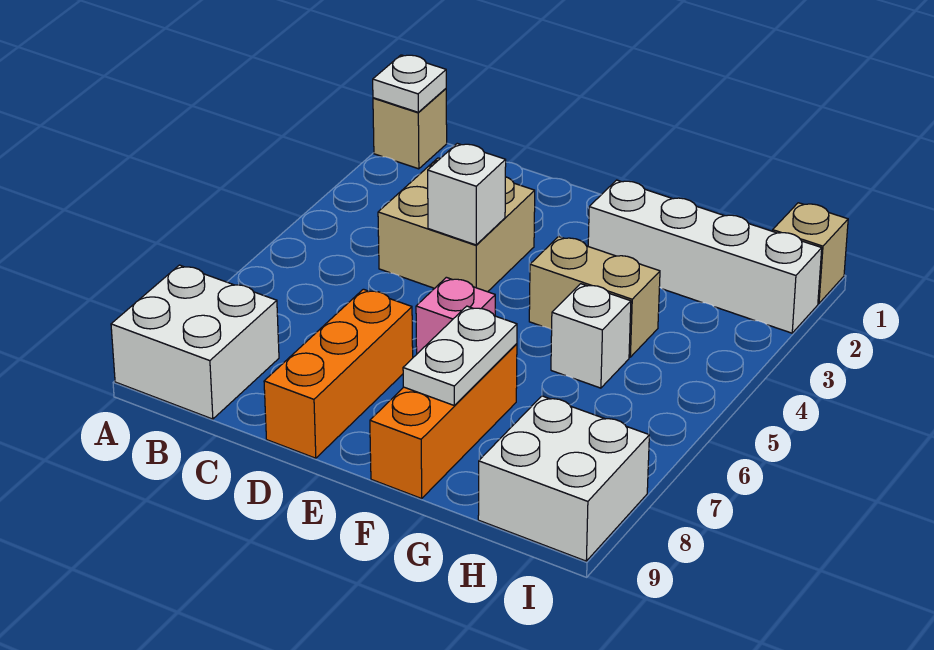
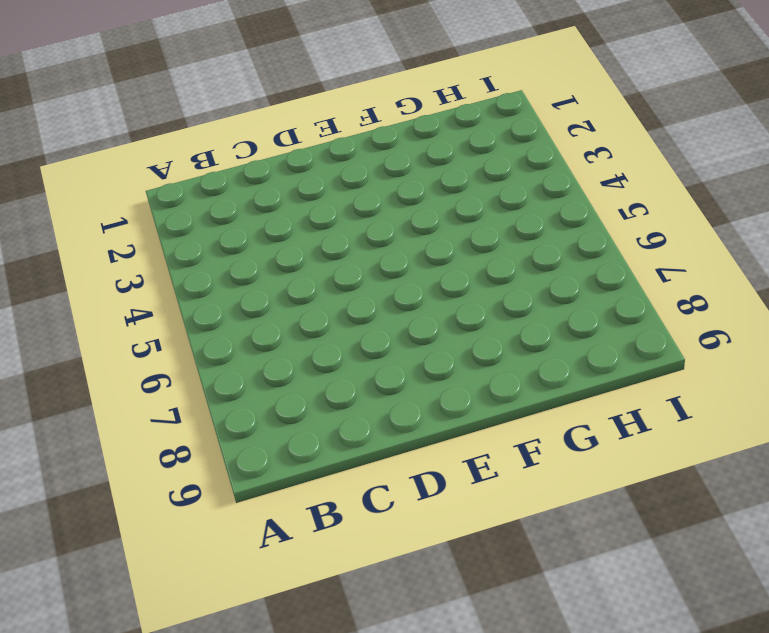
none -> tan brick A1 level 1
none -> white brick A8:B9 level 1
none -> tan brick C3:D4 level 1

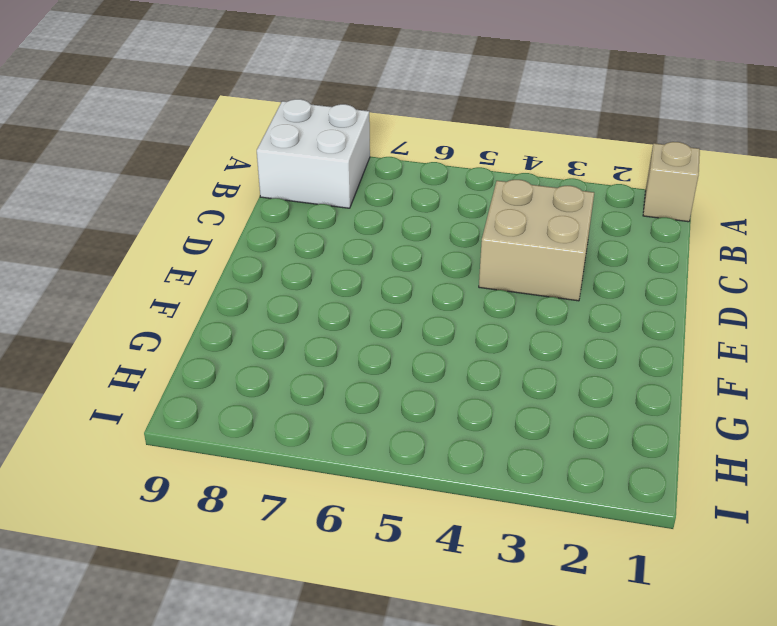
none -> orange brick D7:D9 level 1
none -> pink brick E6 level 1
none -> white brick F2:I2 level 1

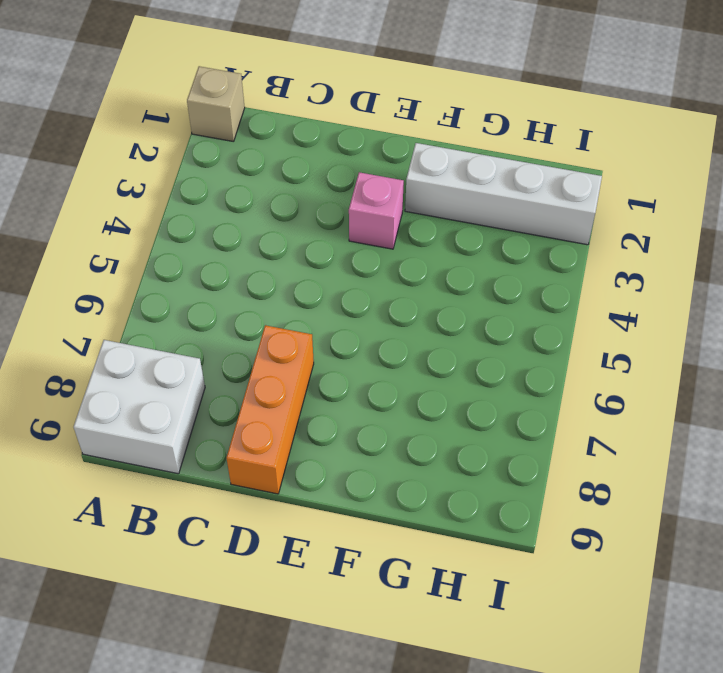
pink brick E3 level 1 -> pink brick E6 level 1
none -> tan brick C3:D4 level 1
none -> tan brick F4:G4 level 1
none -> orange brick F7:F9 level 1

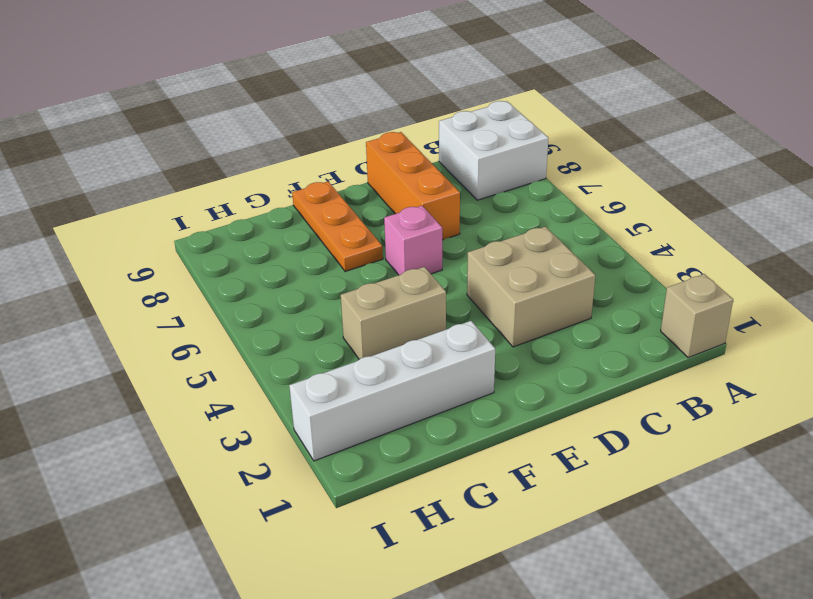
orange plate F7:F9 level 1 -> orange brick F7:F9 level 1
none -> white brick G5 level 1
none -> white brick H8:I9 level 1
none -> tan brick I1 level 1

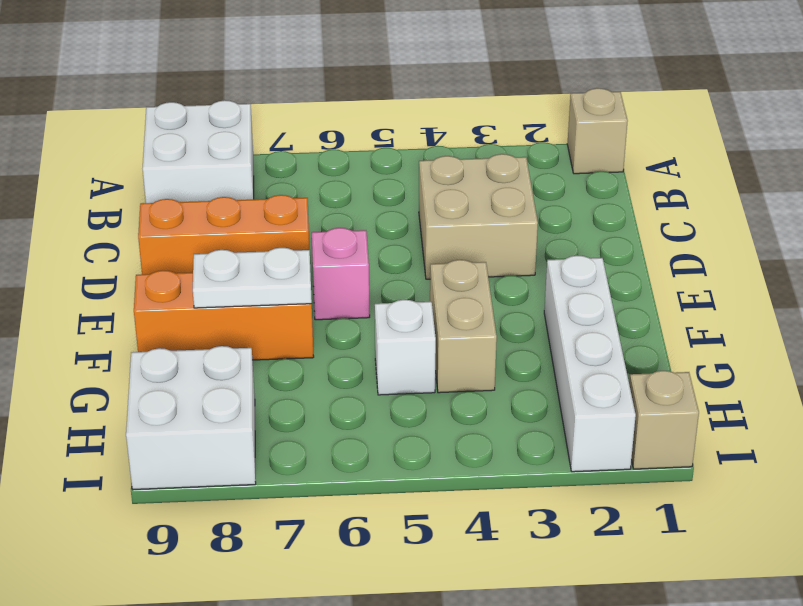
none -> white plate A1 level 2
none -> white brick D4 level 2

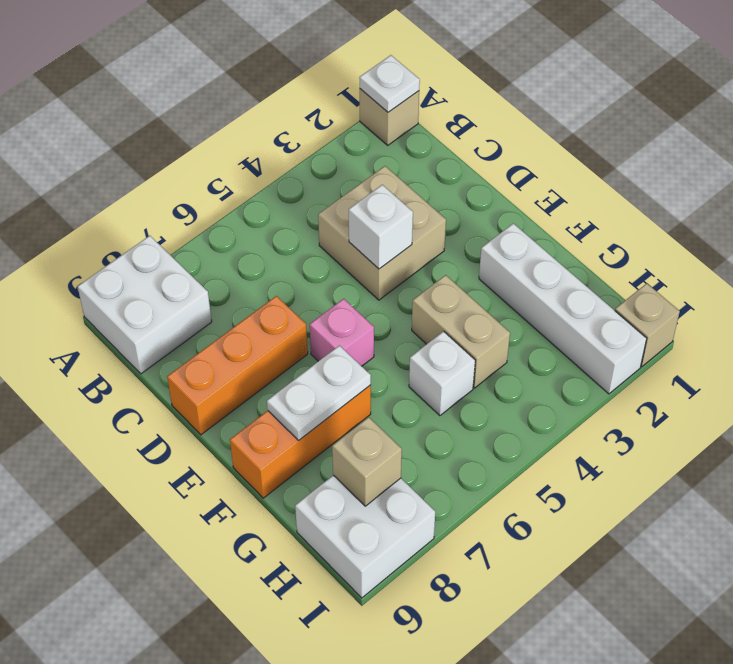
tan brick H8 level 2 -> none

